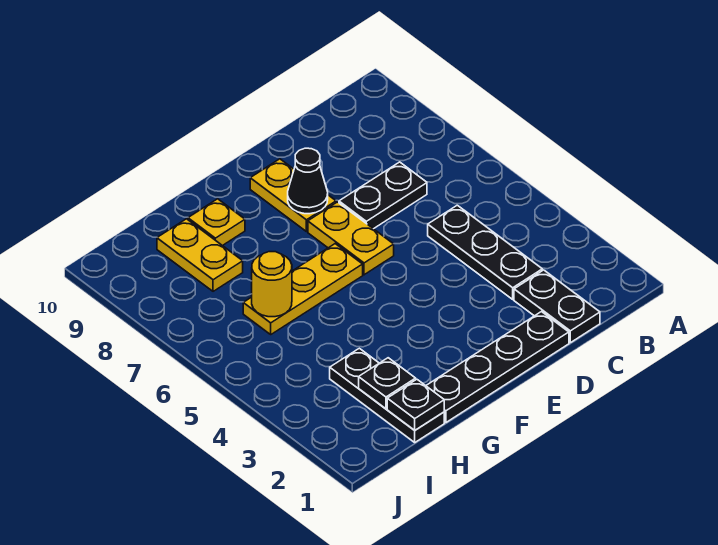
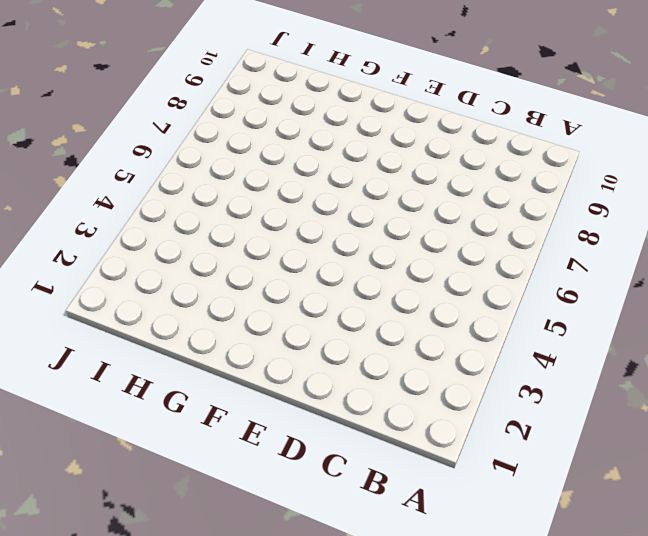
none -> black plate C1:C2 level 1
none -> black plate C3:C5 level 1
none -> black plate C7:D7 level 1

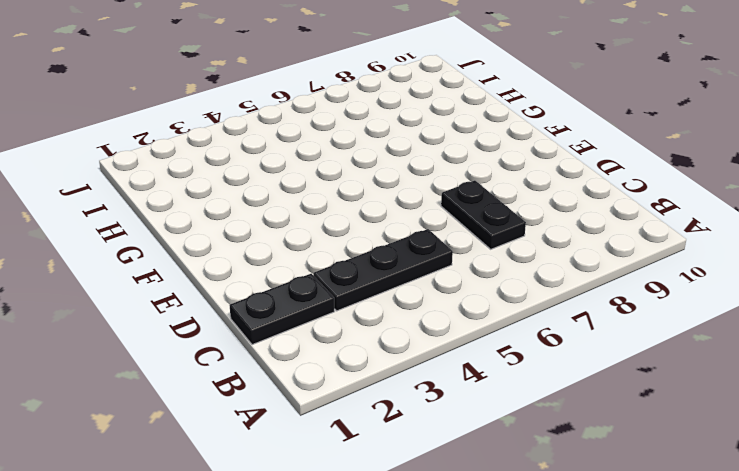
none -> black plate D1:G1 level 1
none -> yellow plate E6:E7 level 1
none -> yellow plate E8:E9 level 1

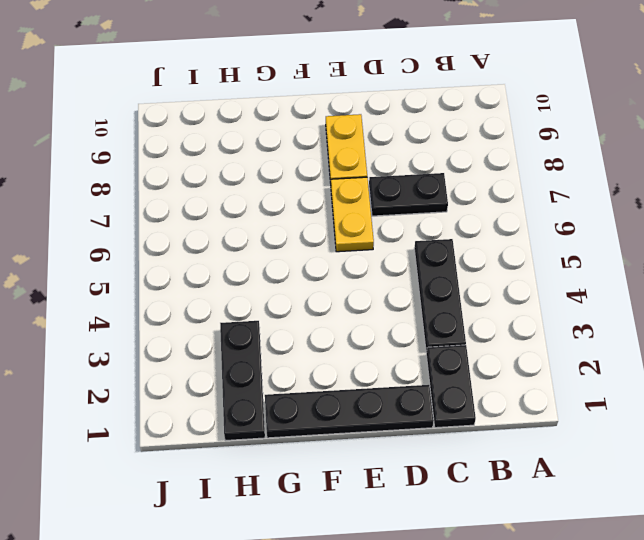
none -> yellow plate F6:H6 level 1
none -> yellow plate G9 level 1
none -> yellow plate H8:H9 level 1

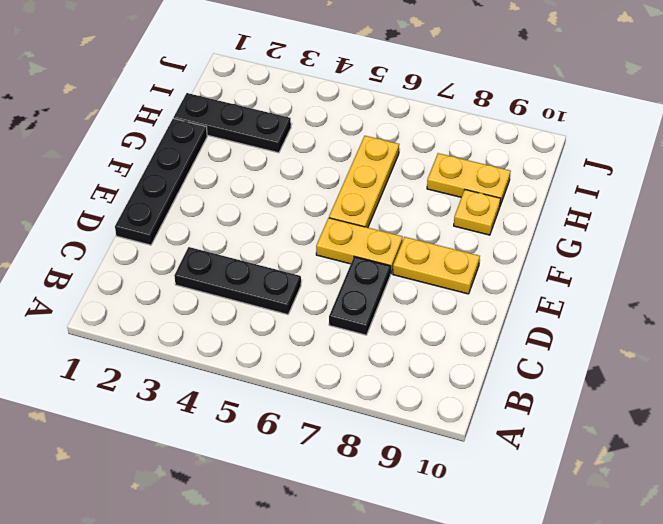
none -> black plate C1:C2 level 1
none -> black cone E8 level 2
none -> black plate H1 level 2

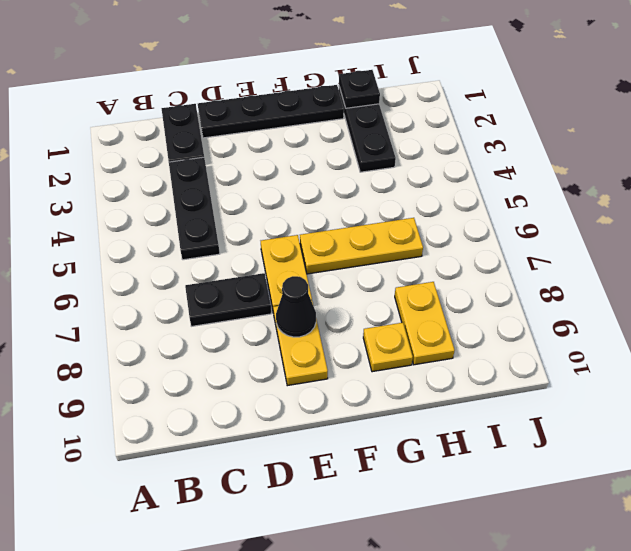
none -> black plate H2 level 2
none -> yellow round brick H6 level 2

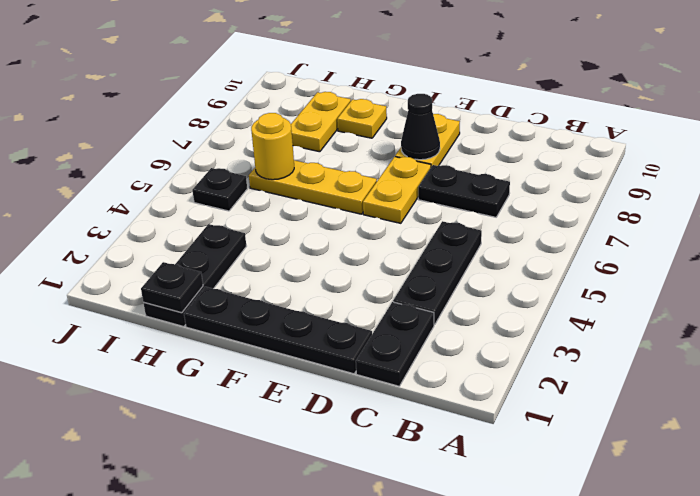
black plate I5 level 1 -> black plate H2 level 2

